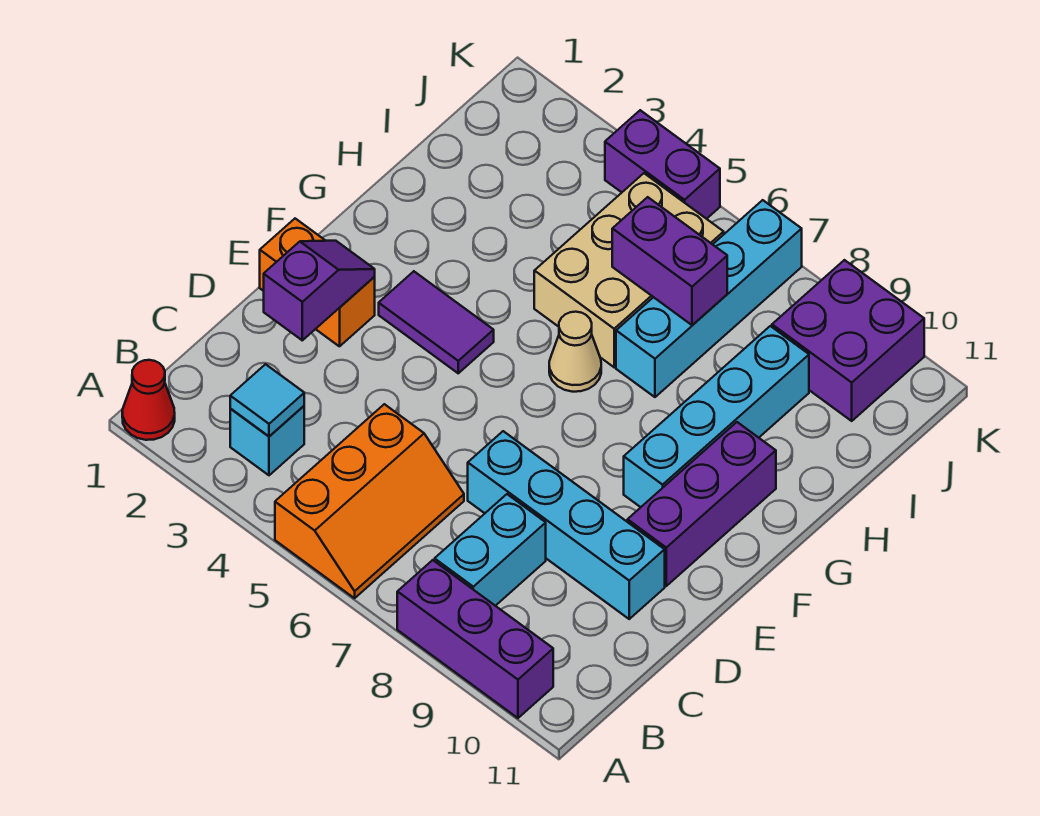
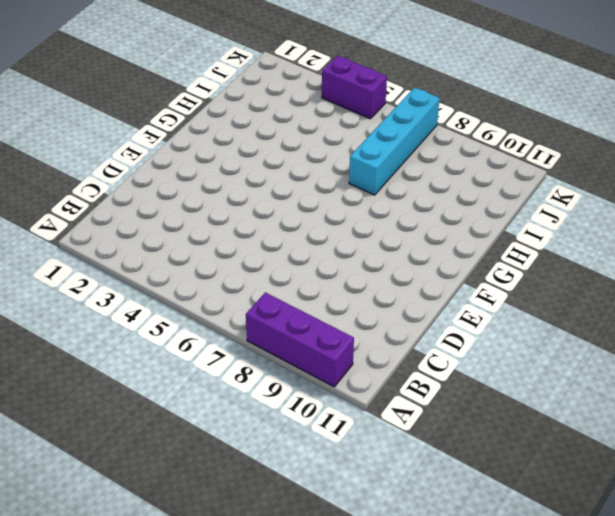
none -> red cone A1 level 1
none -> orange slope A5:C6 level 1 top 5
none -> cyan brick B3 level 1

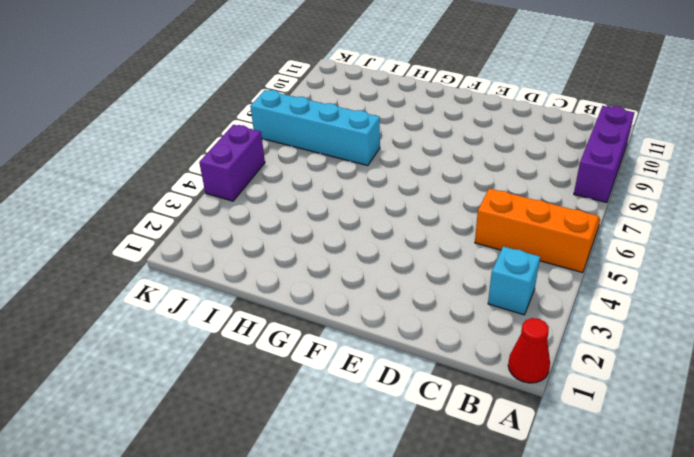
none -> cyan brick B8:C8 level 1
none -> cyan brick D7:D10 level 1
none -> orange brick E1:E2 level 1

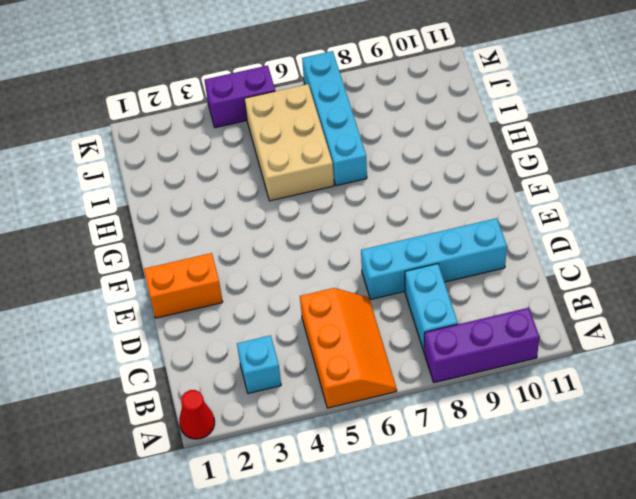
none -> purple brick E10:G10 level 1
none -> purple tile F3:F4 level 1
none -> cyan brick F9:I9 level 1

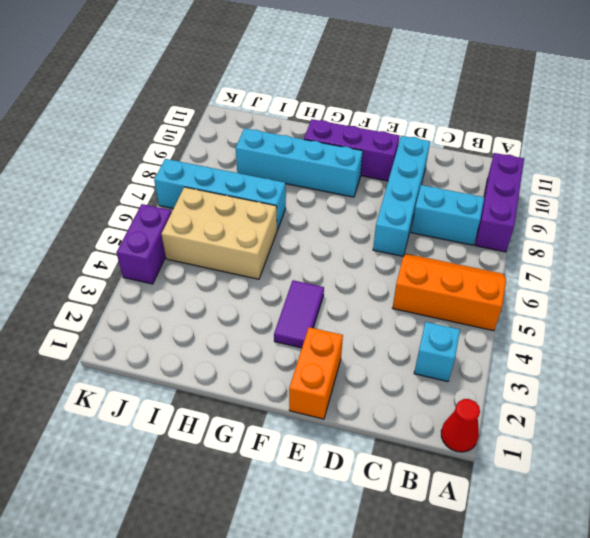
none -> tan cone G6 level 1
none -> purple brick J9:K10 level 1
none -> cyan tile B3 level 2

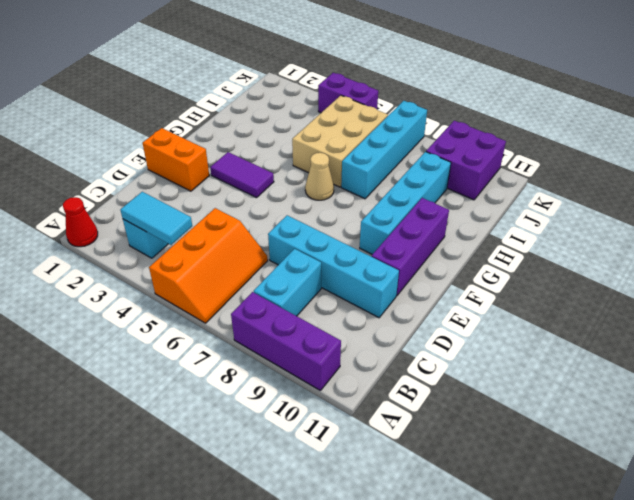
cyan tile B3:B4 level 2 -> cyan tile B3 level 2
none -> purple slope D2:E2 level 2 top D
none -> purple brick I6:I7 level 2

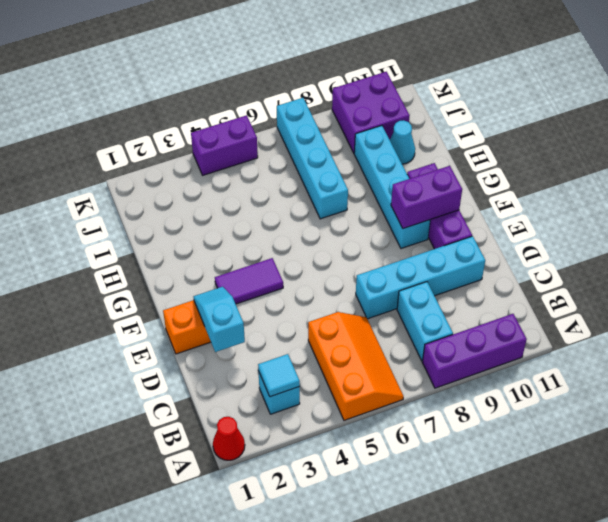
cyan slope D2:E2 level 2 top D -> purple slope D2:E2 level 2 top D
purple brick F9:F10 level 2 -> purple brick I6:I7 level 2
cyan cone I10 level 1 -> none
none -> tan cone G6 level 1
none -> tan brick H5:J6 level 1

